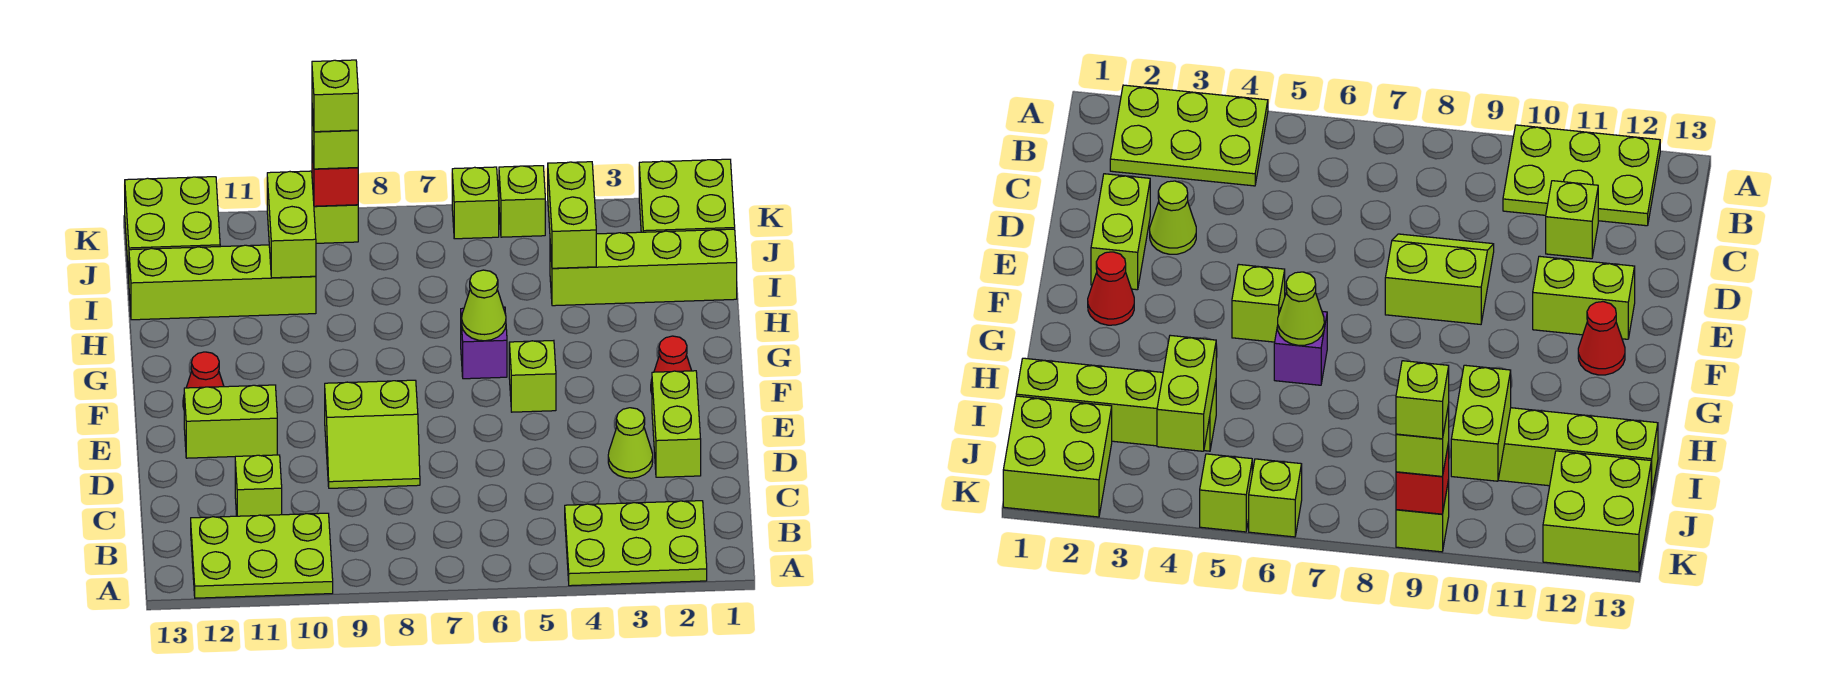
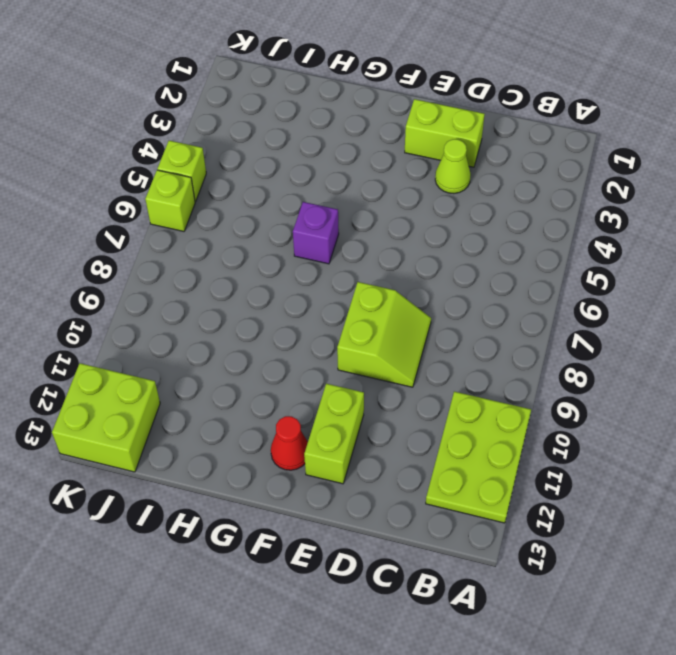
none -> lime plate A2:B4 level 1
none -> lime brick C11 level 1
none -> red cone F2 level 1

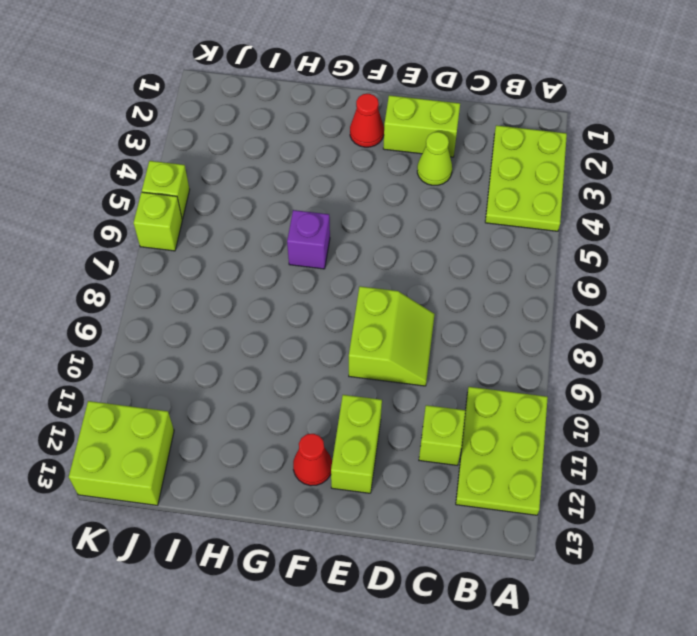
none -> lime brick F5 level 1
none -> lime brick I1:I4 level 1
none -> lime brick I10:I13 level 1

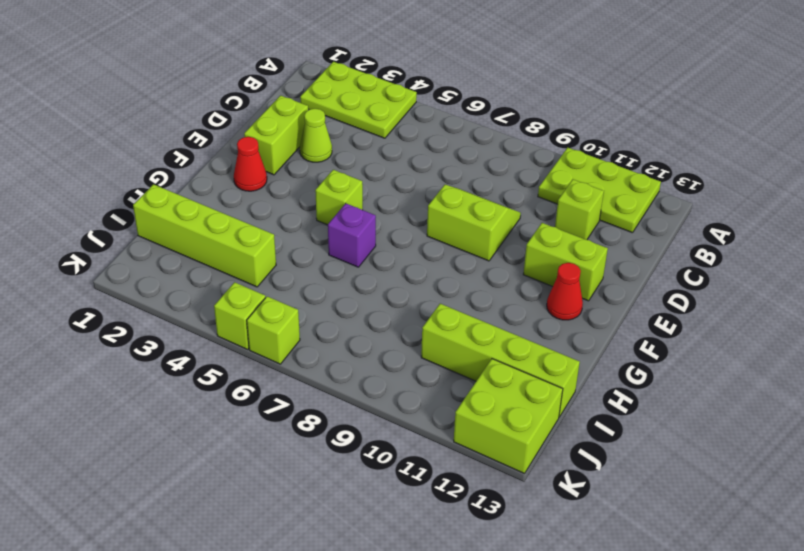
none -> lime brick J1:K2 level 1
none -> lime brick K9 level 1
none -> lime cone G6 level 2

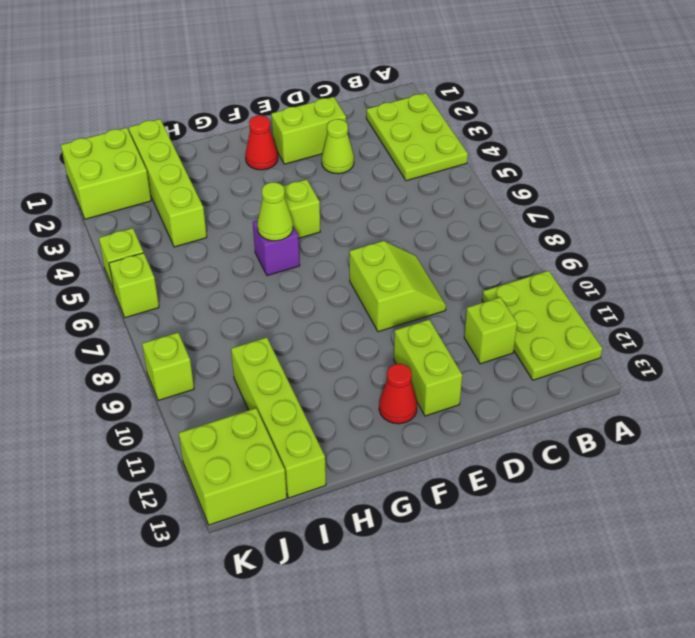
none -> lime brick I4:J4 level 2
none -> lime brick I10:J10 level 2
none -> red brick K9 level 2

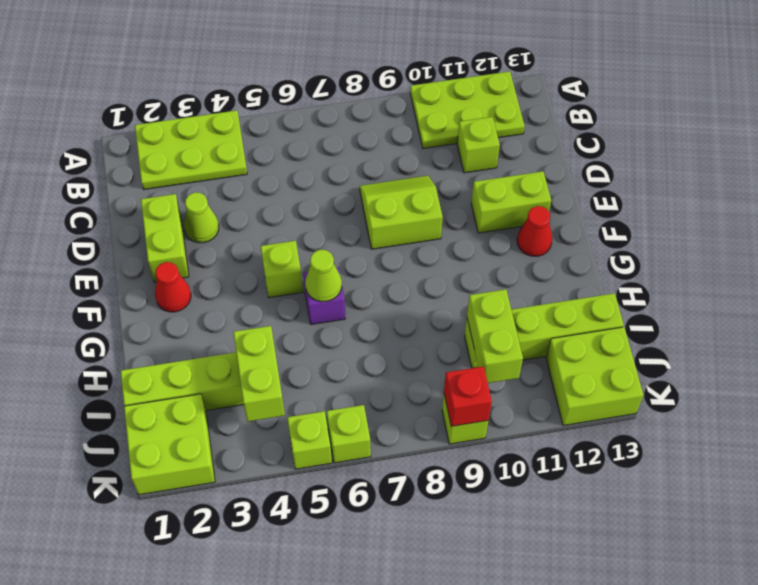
none -> lime brick K9 level 3
none -> lime brick K9 level 4

